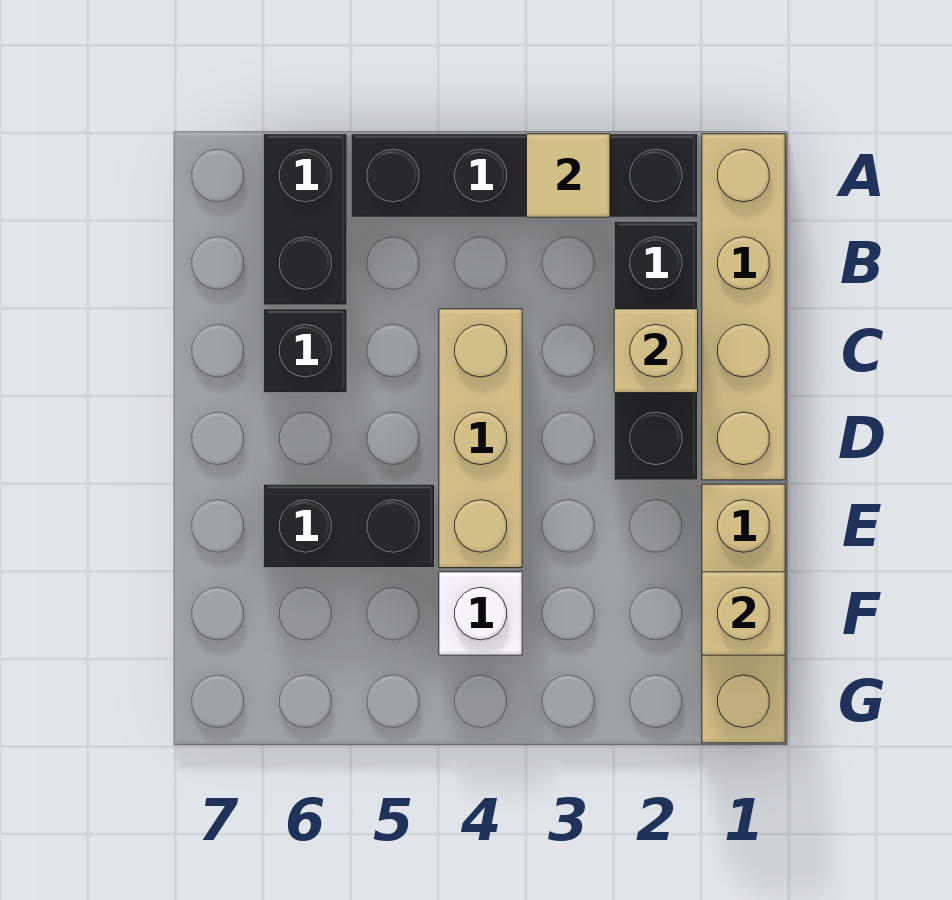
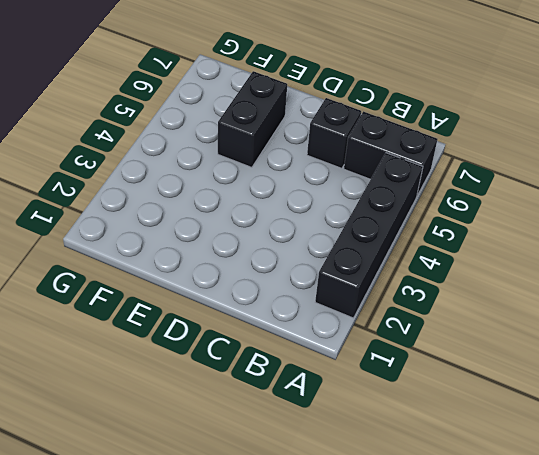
none -> tan brick A1:D1 level 1
none -> black brick B2:D2 level 1
none -> tan brick C4:E4 level 1

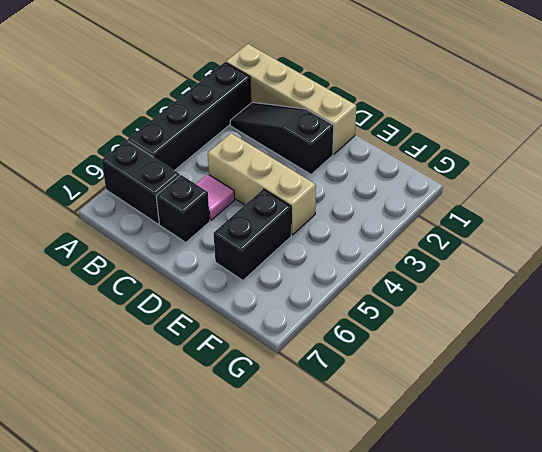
black slope B2:D2 level 1 top D -> black brick B2:D2 level 1
pink tile C5 level 1 -> none
none -> tan brick E1:G1 level 1
none -> white brick F4 level 1
none -> tan tile A3 level 2

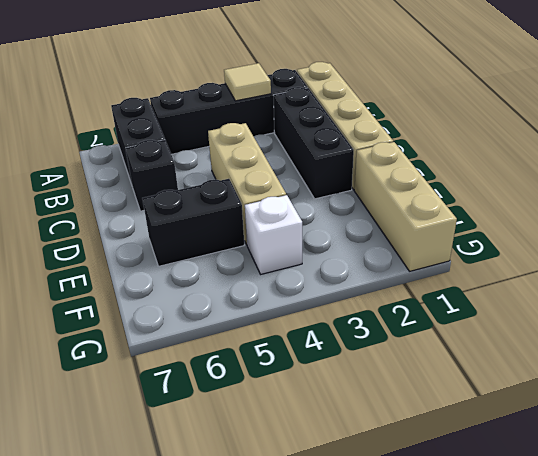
none -> tan brick C2 level 2
none -> tan brick F1 level 2

